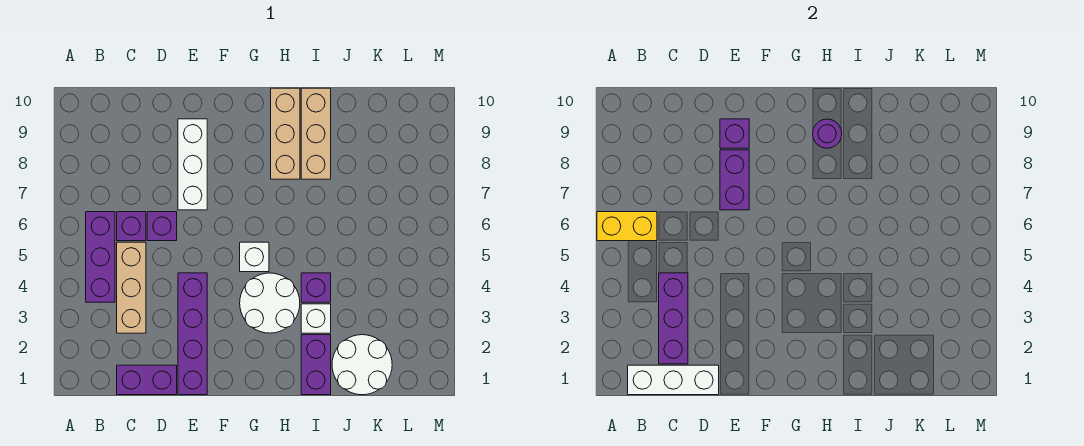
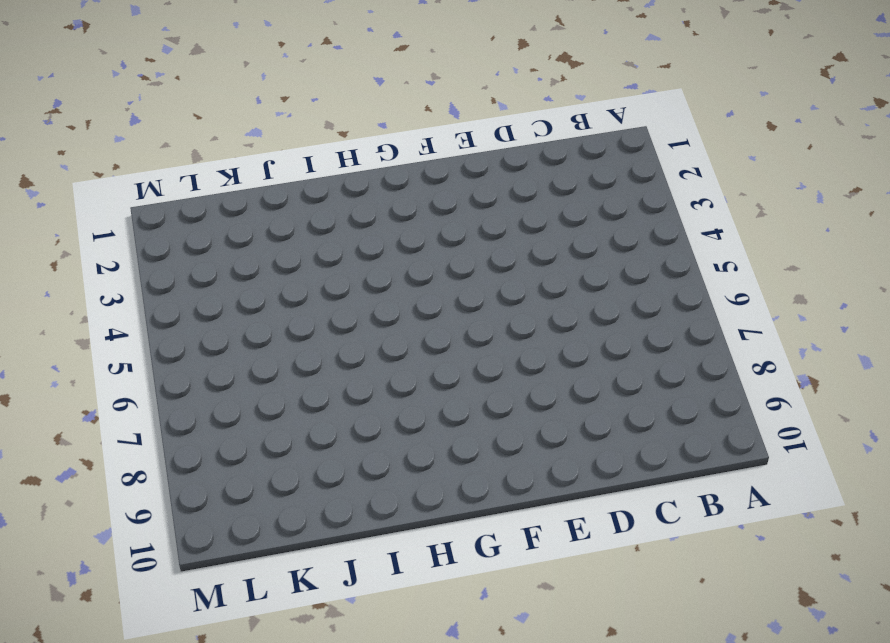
none -> purple brick B4:B6 level 1
none -> purple brick C1:D1 level 1
none -> tan brick C3:C5 level 1

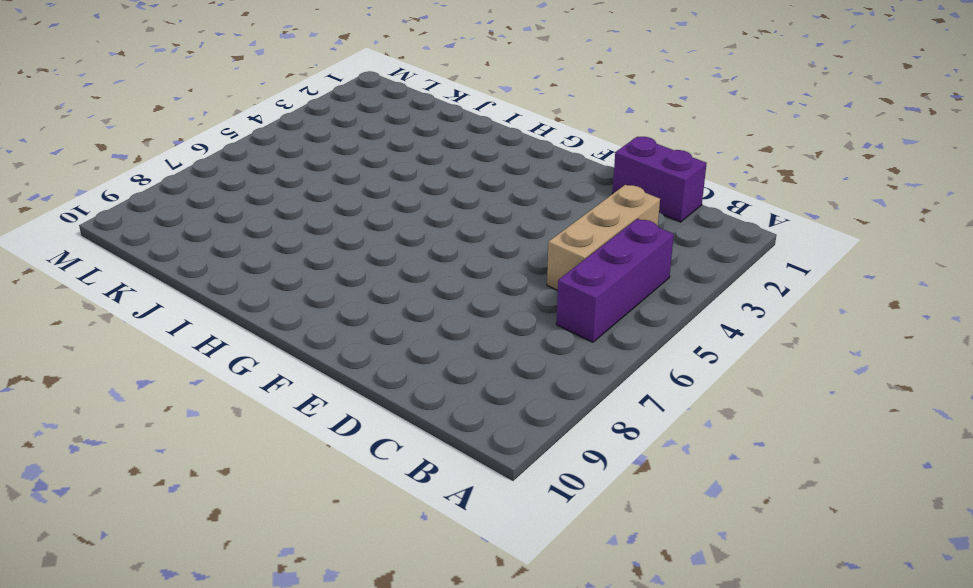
none -> purple brick C6 level 1
none -> purple brick D6 level 1
none -> purple brick E1:E4 level 1

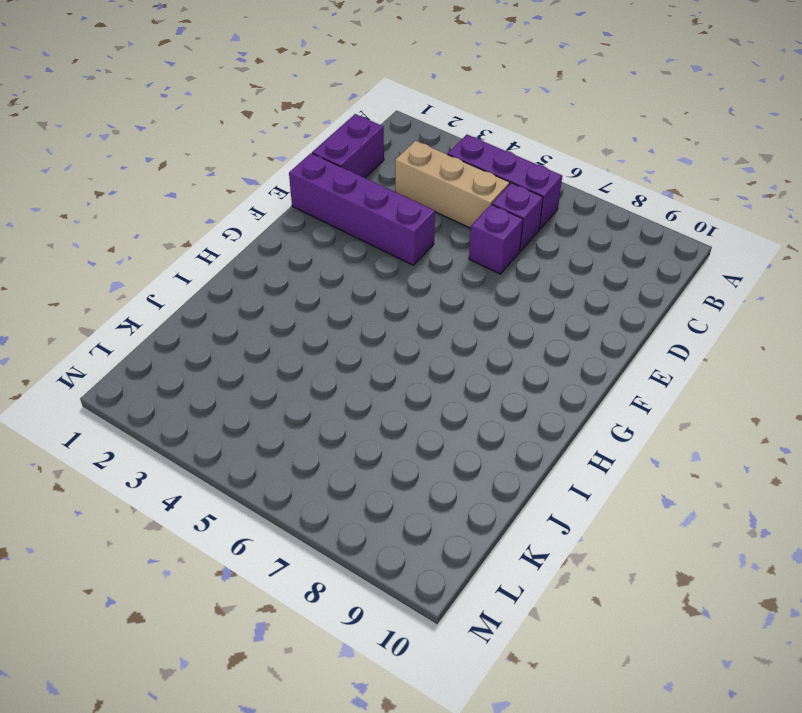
none -> white brick E7:E9 level 1
none -> white round brick G3:H4 level 1
none -> white brick G5 level 1

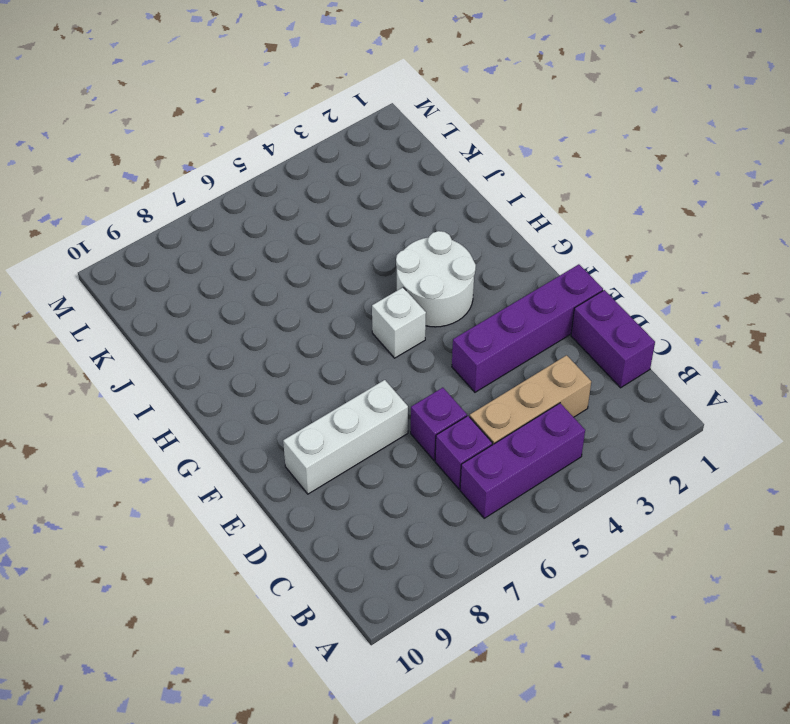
none -> tan brick H8:H10 level 1
none -> purple brick I1:I2 level 1
none -> white brick I3 level 1

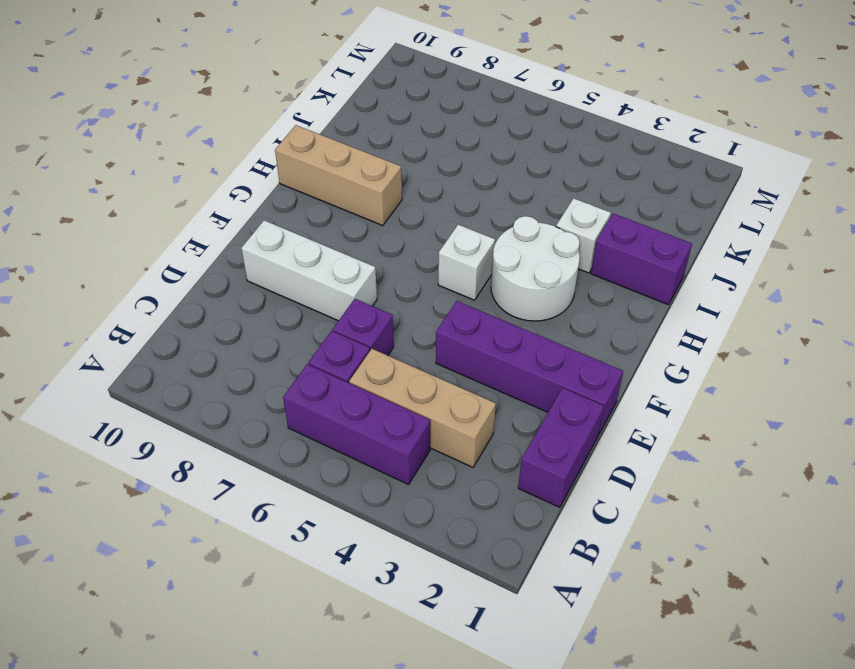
none -> purple brick I4 level 1
none -> tan brick I8:I10 level 1
none -> white round brick J1:K2 level 1

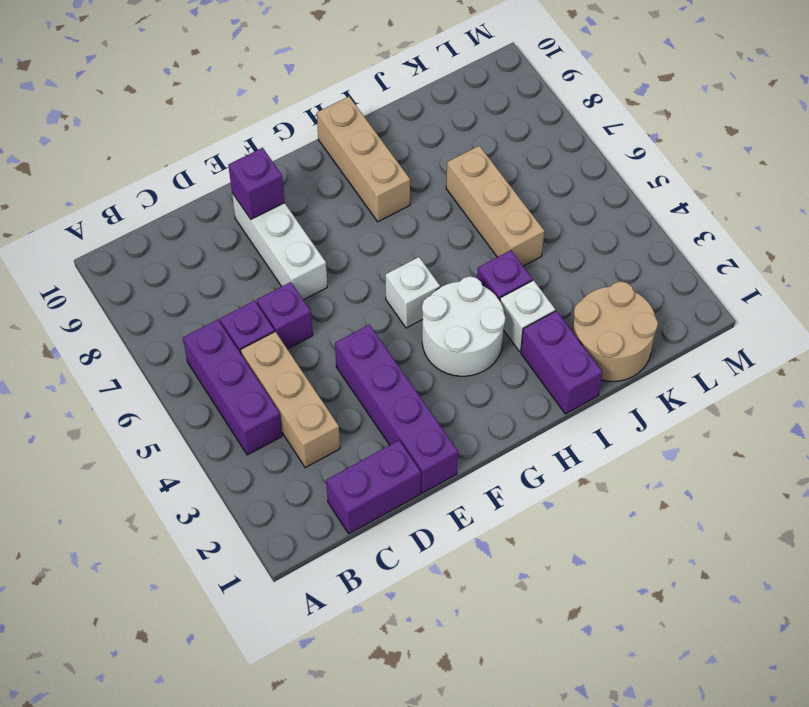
tan round brick J1:K2 level 1 -> white round brick J1:K2 level 1
tan brick J5:J7 level 1 -> tan brick I8:I10 level 1
none -> yellow brick A6:B6 level 2
none -> white brick B1:D1 level 2
none -> purple brick C2:C4 level 2

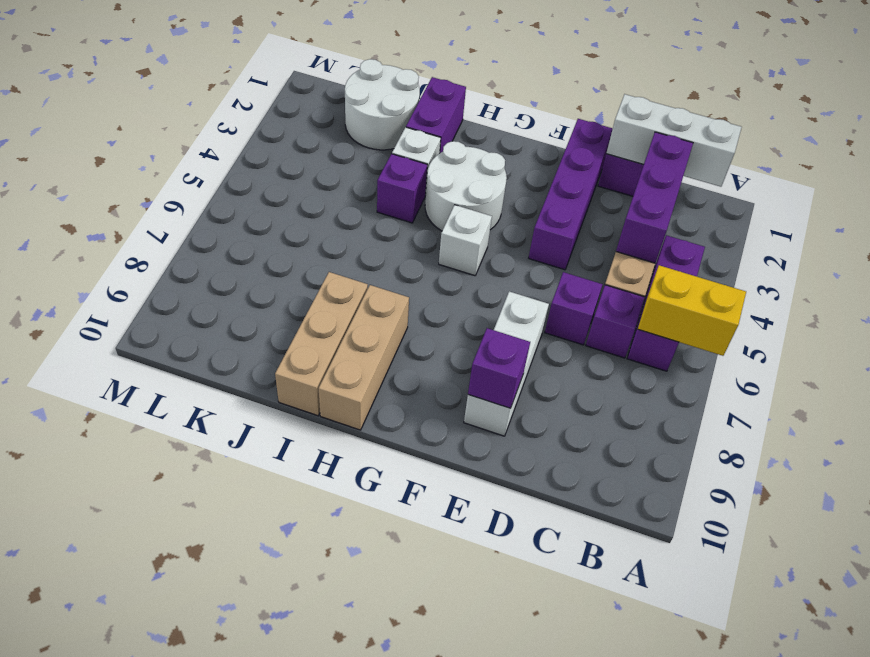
none -> purple brick E7:E8 level 2
none -> purple round brick H9 level 2

